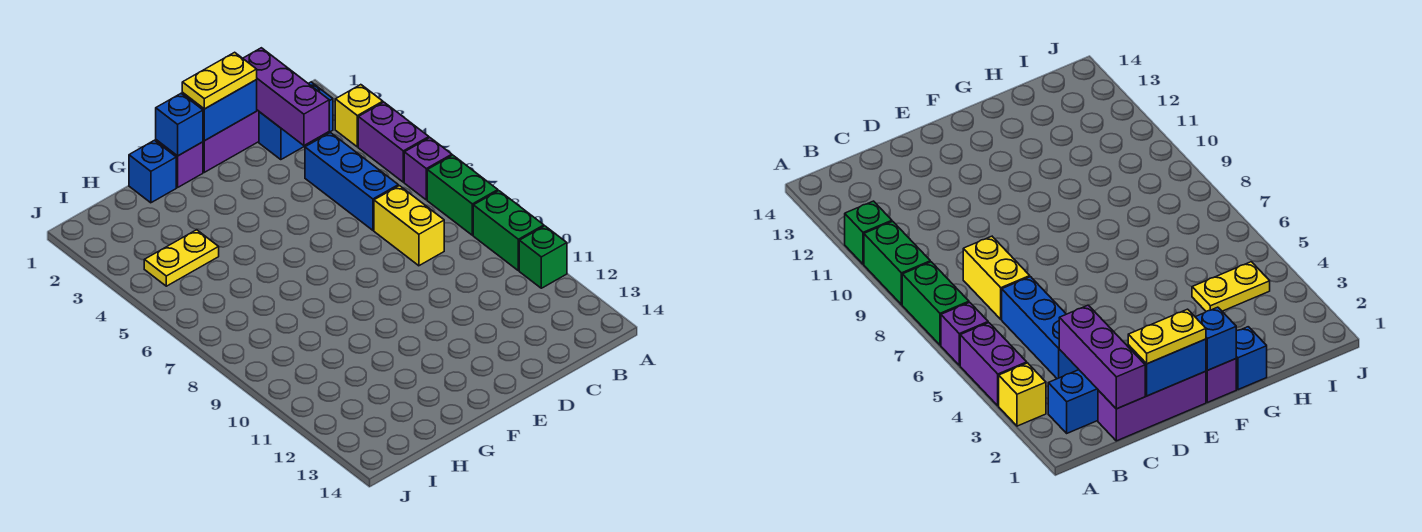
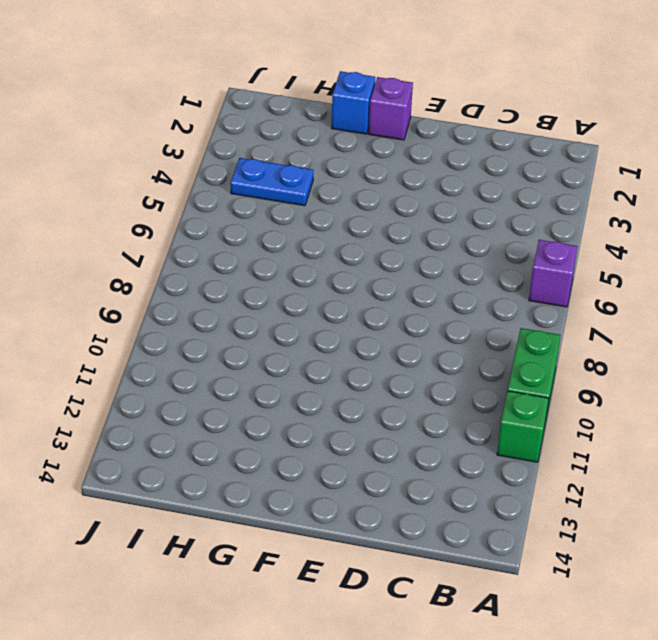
blue plate H4:I4 level 1 -> yellow plate H4:I4 level 1
none -> yellow brick A3 level 1
none -> purple brick A4:A5 level 1
none -> green brick A7:A8 level 1

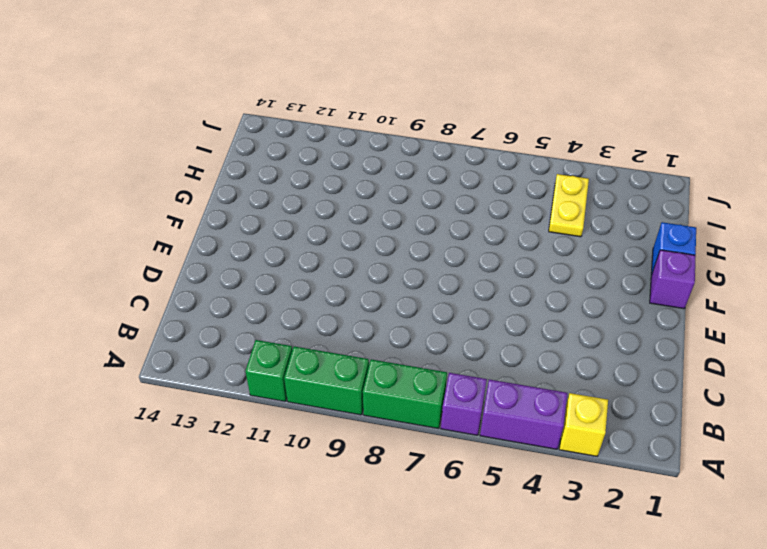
none -> blue brick B2:C2 level 1
none -> purple brick C1:E1 level 1
none -> blue brick C4:C6 level 1

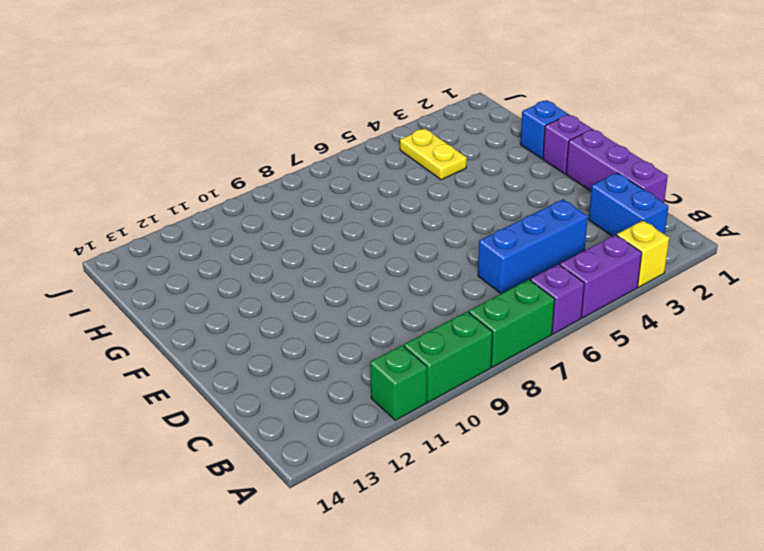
none -> yellow brick C7:C8 level 1
none -> purple brick C1:C3 level 2
none -> blue brick D1:E1 level 2

